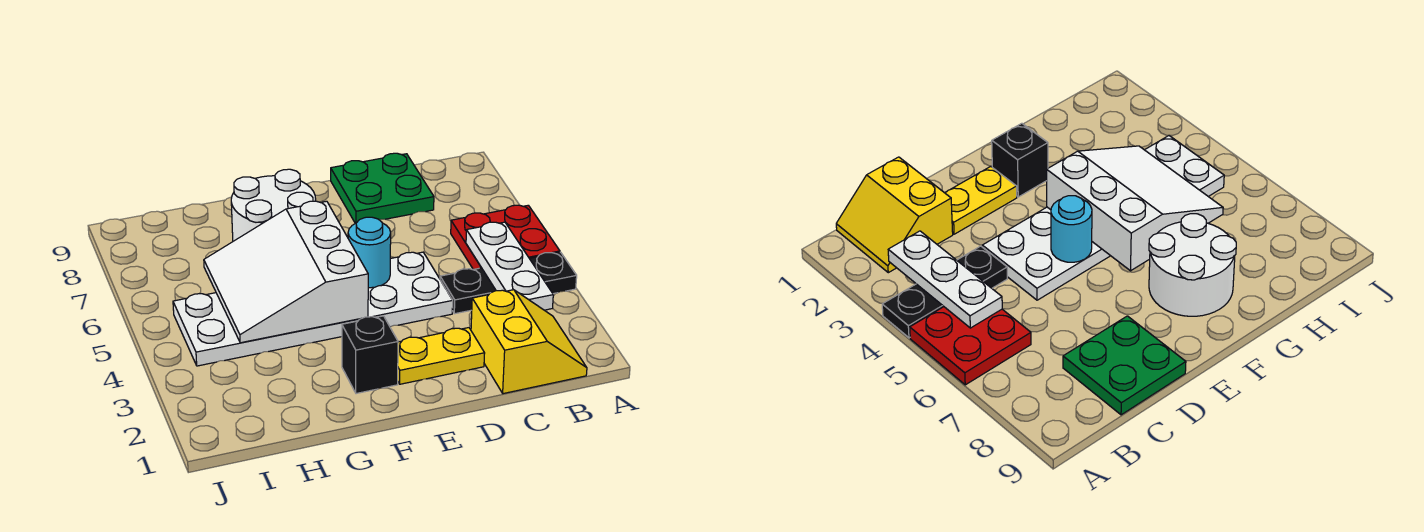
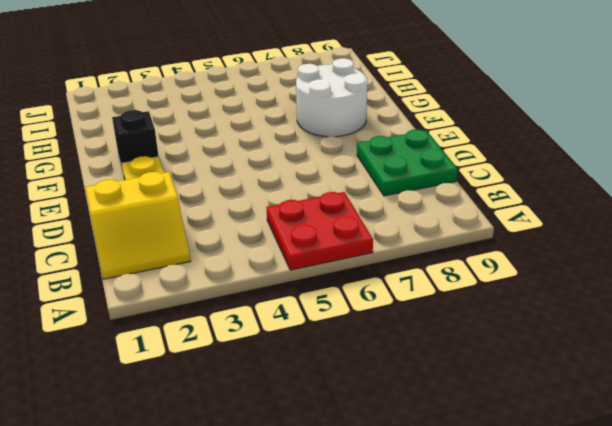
none -> black plate A4:C4 level 1
none -> white plate D4:I5 level 1

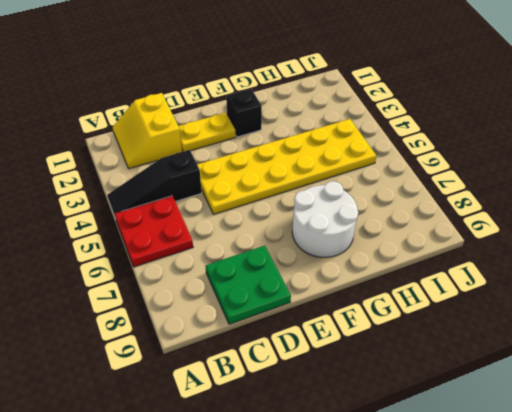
black slope A4:C4 level 1 top C -> black plate A4:C4 level 1
yellow plate D4:I5 level 1 -> white plate D4:I5 level 1
none -> white plate B3:B5 level 2
none -> cyan round brick E5 level 2

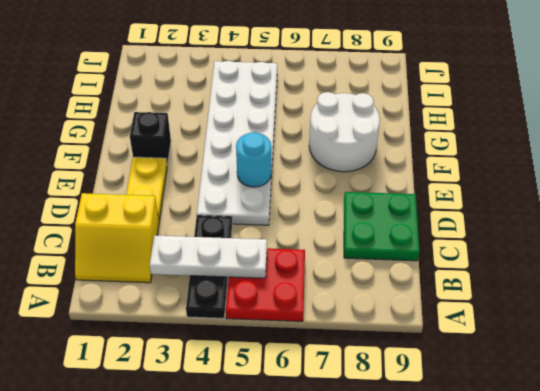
none -> white slope F4:H6 level 2 top F

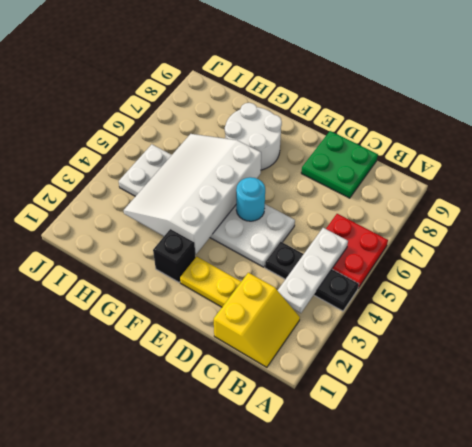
white slope F3:H6 level 2 top F -> white slope F4:H6 level 2 top F

